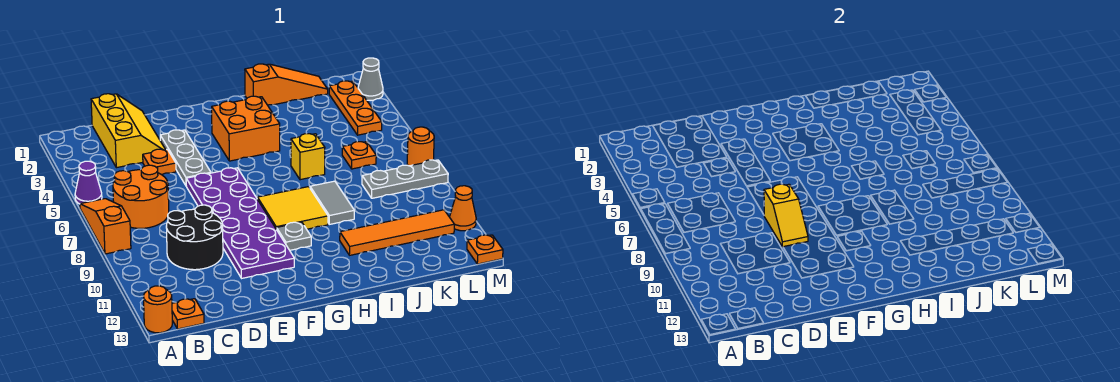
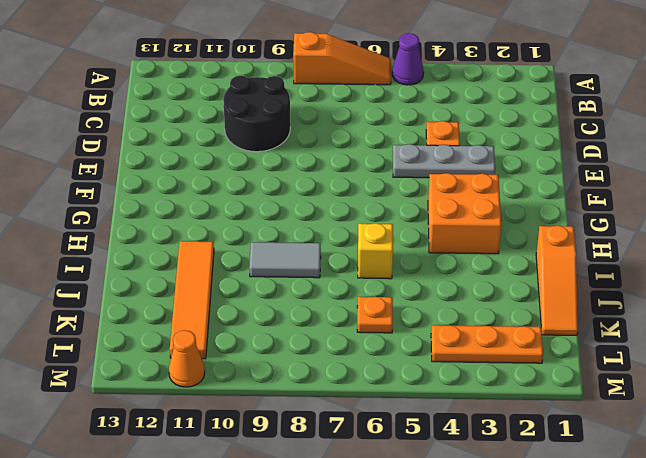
none -> orange round brick A13 level 1
none -> orange round brick B6:C7 level 1
none -> orange plate B13 level 1

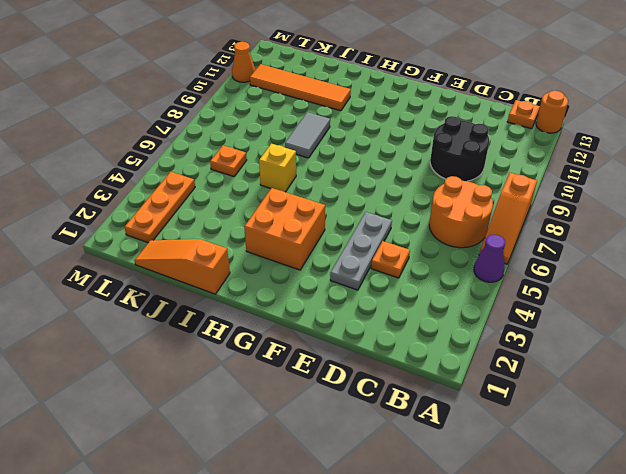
none -> yellow slope C1:D3 level 1 top C
none -> purple plate E6:F11 level 1
none -> yellow tile G8:H9 level 1

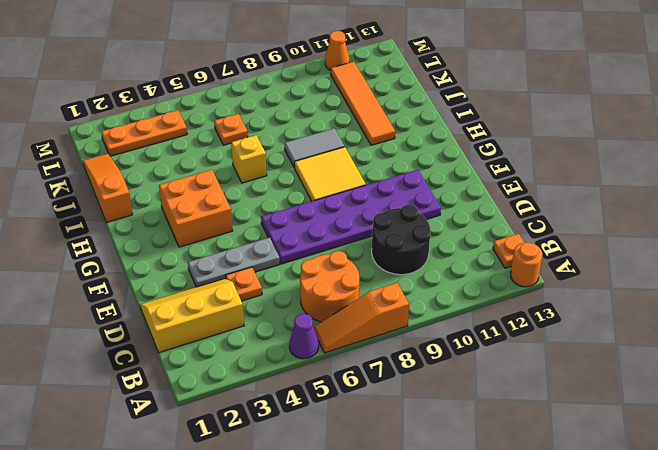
none -> grey plate G10 level 1
none -> grey plate K8:M8 level 1
none -> grey cone M2 level 1

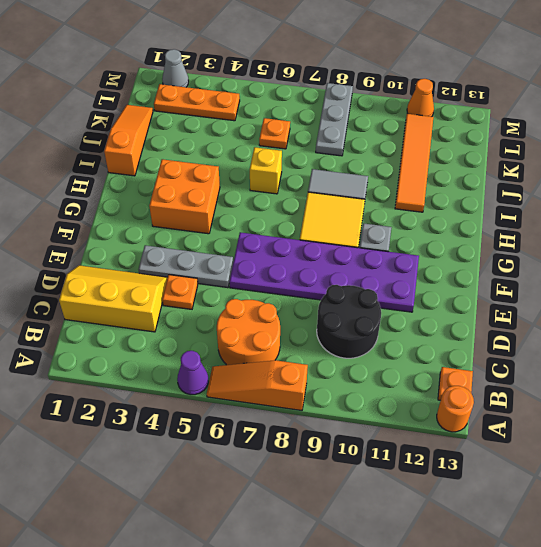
none -> orange round brick M7 level 1
none -> orange plate M13 level 1
none -> yellow slope E8:E9 level 2 top 8

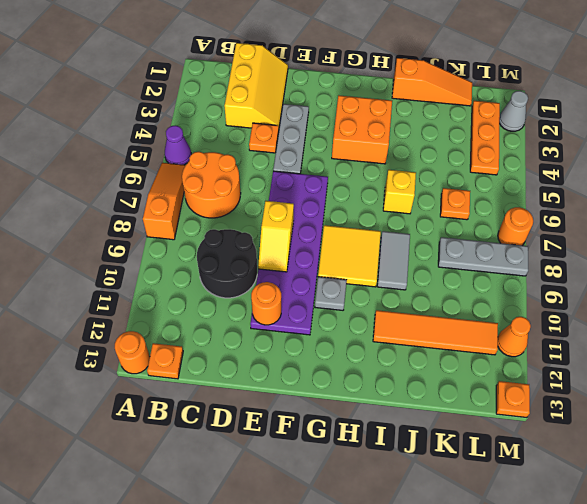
orange round brick E11 level 2 -> none

